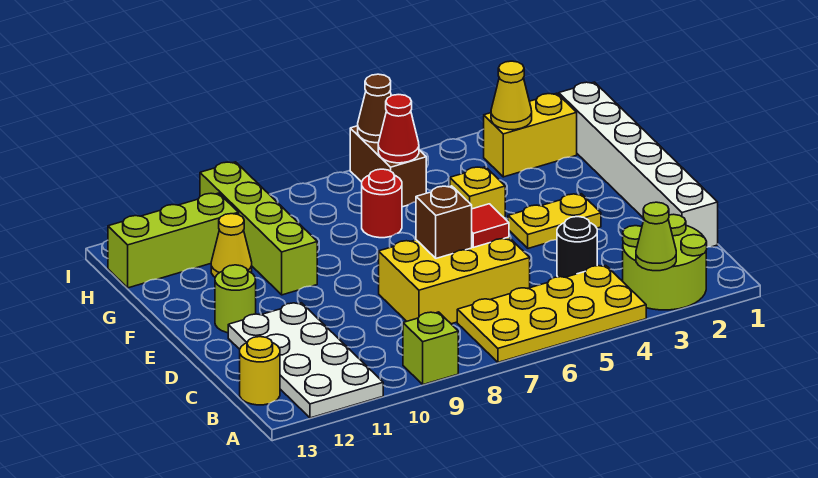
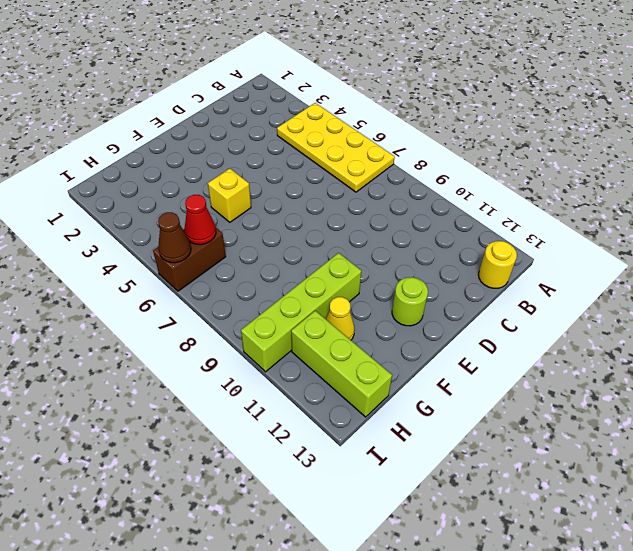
none -> lime round brick A2:B3 level 1
none -> lime brick A9 level 1
none -> white plate A11:D12 level 1

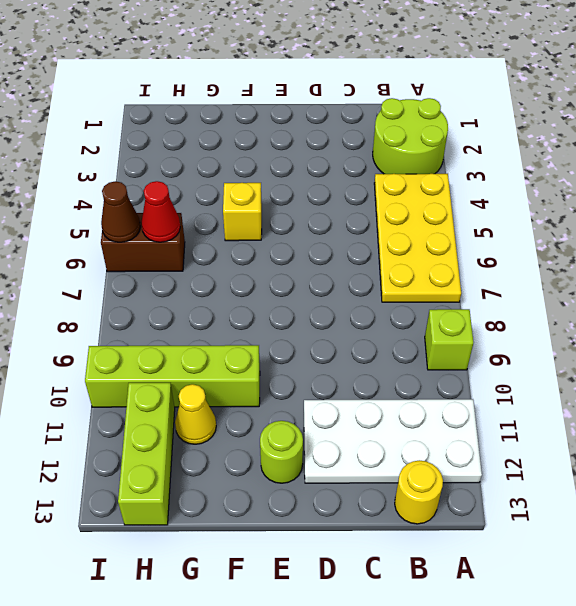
none -> white brick C1:H1 level 1
none -> black round brick C4 level 1
none -> yellow brick C6:D8 level 1

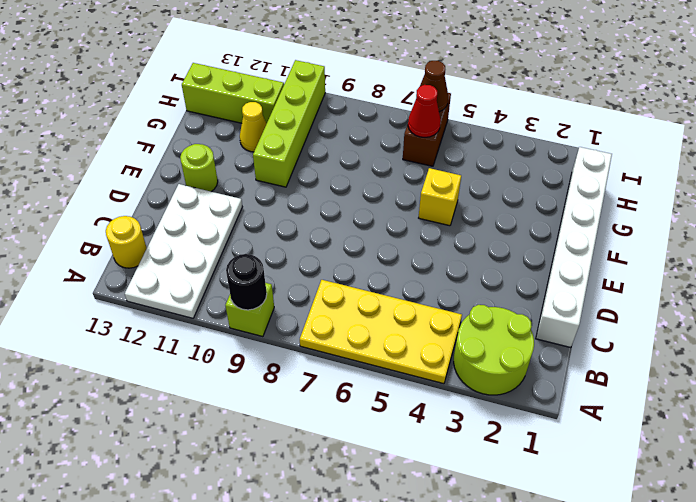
black round brick A9 level 2 -> black round brick C4 level 1
none -> yellow brick C6:D8 level 1
none -> yellow plate E3:E4 level 1
none -> red round brick G7 level 1

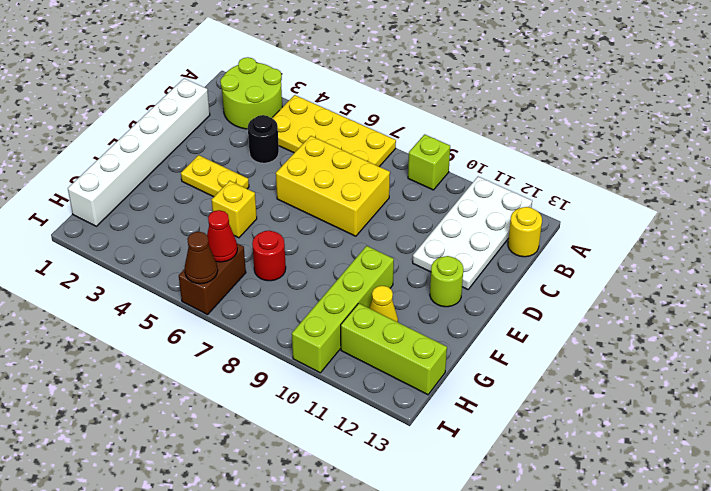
none -> yellow brick H2:H3 level 1
none -> lime cone A3 level 2
none -> red tile D6 level 2

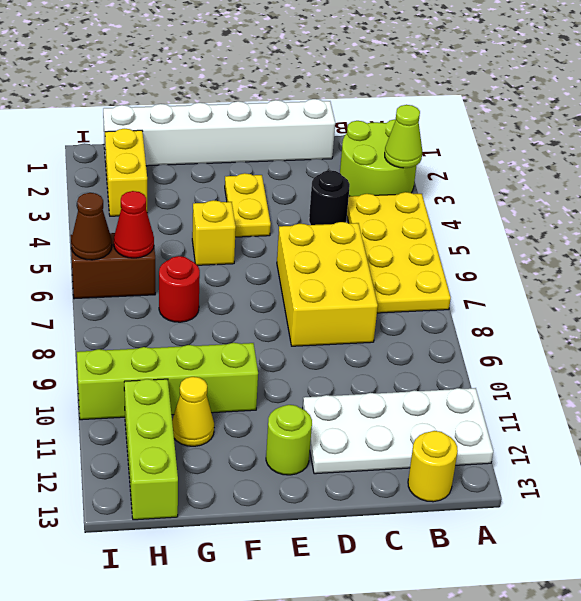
none -> lime brick A9 level 1
none -> red tile D6 level 2
none -> brown brick D7 level 2

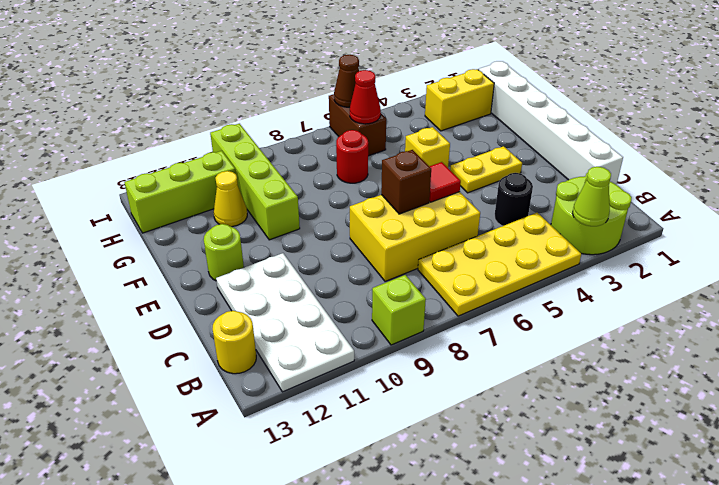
none -> yellow cone H3 level 2

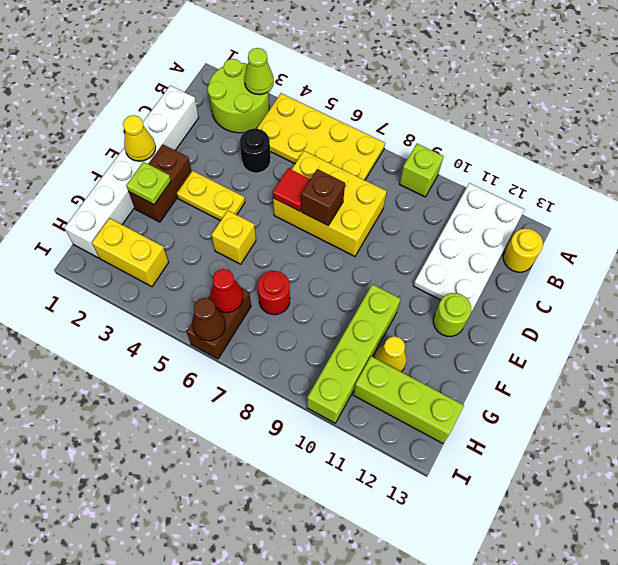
yellow cone E1 level 2 -> yellow cone H3 level 2
brown brick E2:F2 level 1 -> none
lime plate F2 level 2 -> none

